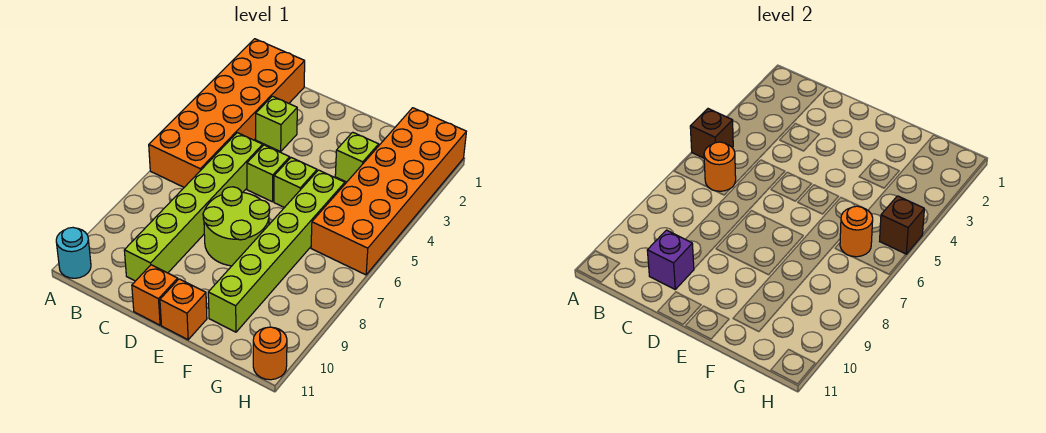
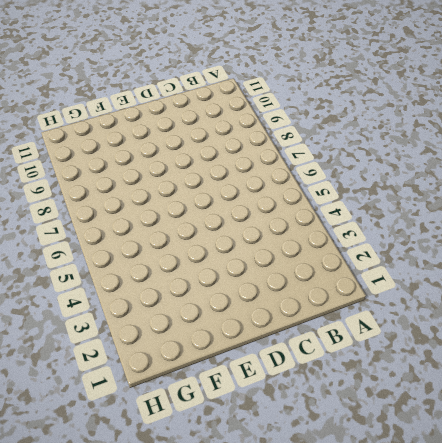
none -> orange brick A1:B6 level 1
none -> cyan round brick A11 level 1
none -> lime brick C3 level 1

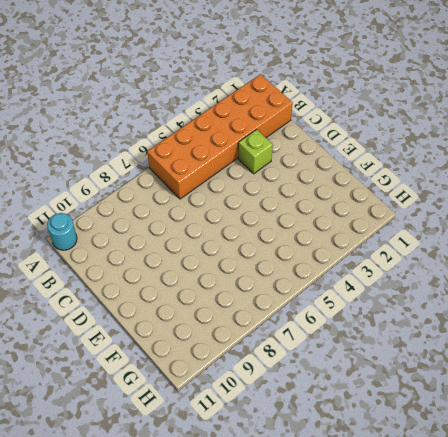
none -> lime brick C5:C10 level 1
none -> lime brick D5 level 1
none -> lime round brick D7:E8 level 1

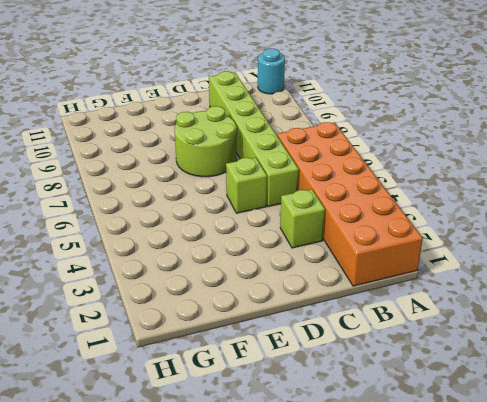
none -> orange brick D11 level 1
none -> lime brick E5 level 1
none -> orange brick E11 level 1

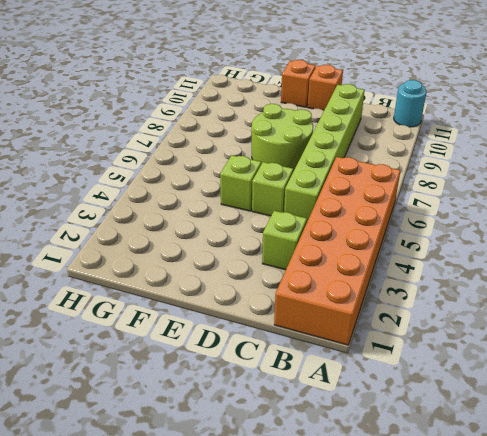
none -> lime brick F3 level 1
none -> lime brick F5:F10 level 1
none -> orange brick G1:H6 level 1

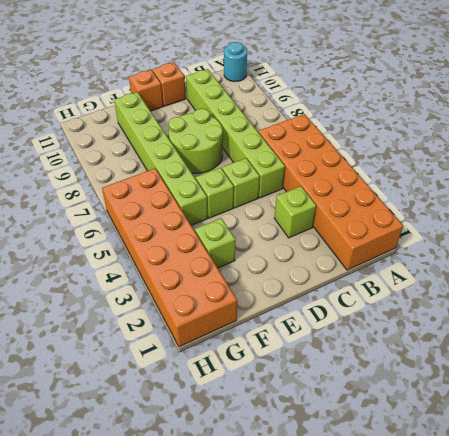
none -> orange round brick H11 level 1
none -> brown brick A5 level 2
none -> orange round brick B6 level 2

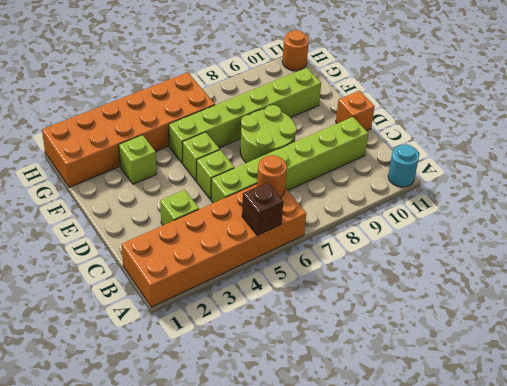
none -> orange brick E11 level 1
none -> purple brick C10 level 2
none -> orange round brick G6 level 2

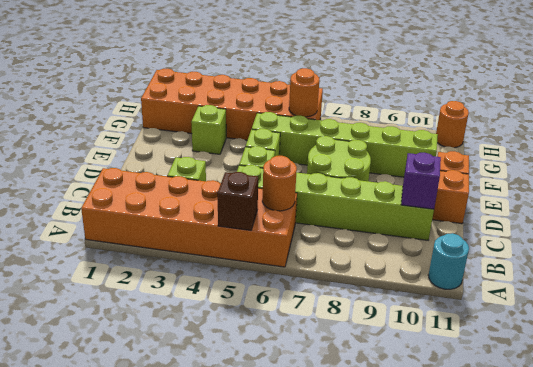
none -> brown brick H5 level 2

